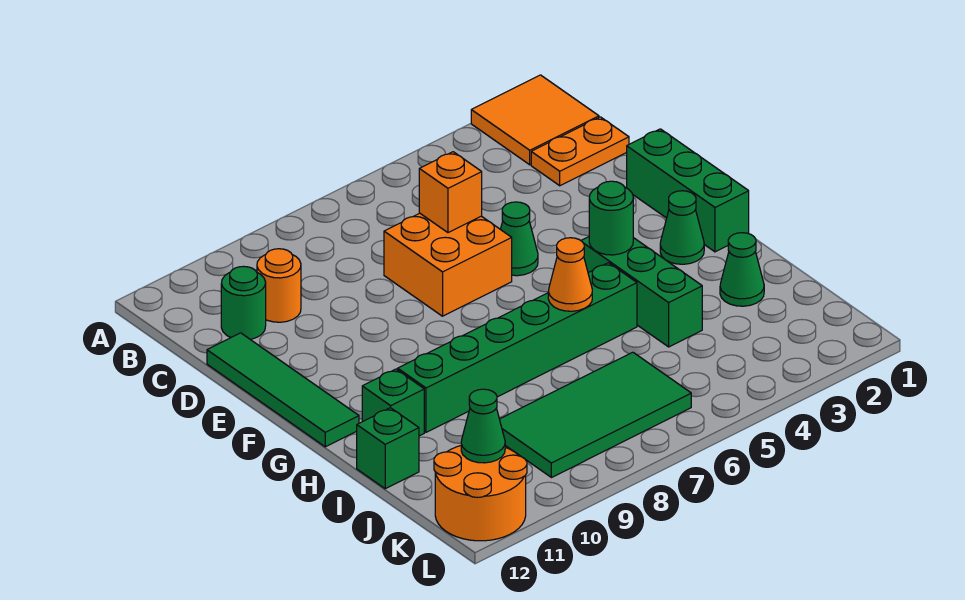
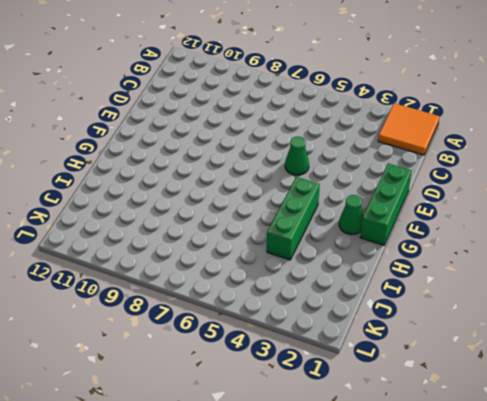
none -> orange plate C1:C2 level 1
none -> orange round brick C10 level 1
none -> green round brick C11 level 1

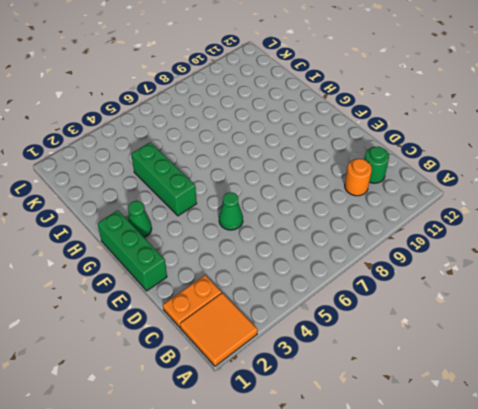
none -> orange brick D6:E7 level 1
none -> green tile D12:G12 level 1
none -> green brick H5:H10 level 1

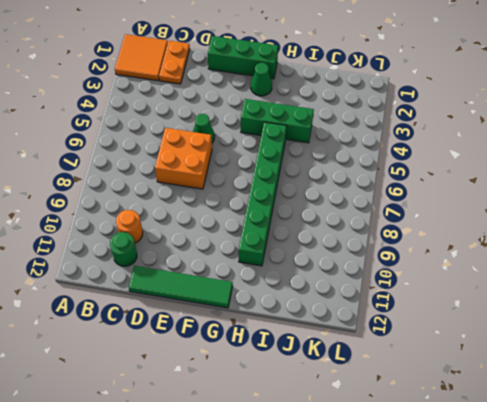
none -> green brick H11 level 1
none -> green cone I2 level 1
none -> green brick I12 level 1

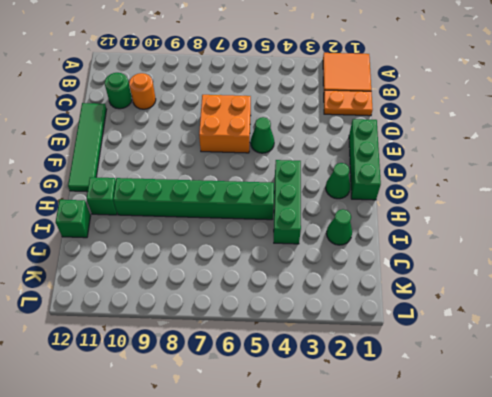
none -> green tile J6:K9 level 1
none -> orange round brick K11:L12 level 1
none -> orange brick D6 level 2

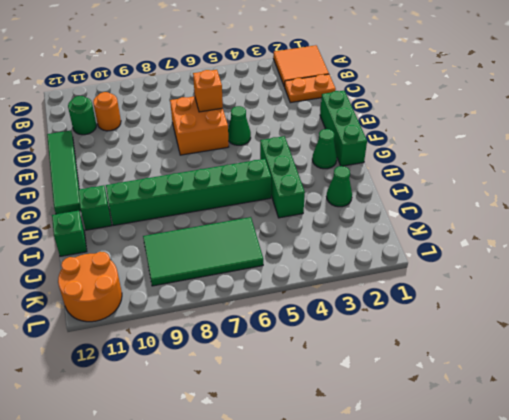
none -> green round brick G4 level 2
none -> orange cone H6 level 2
none -> green cone K11 level 2

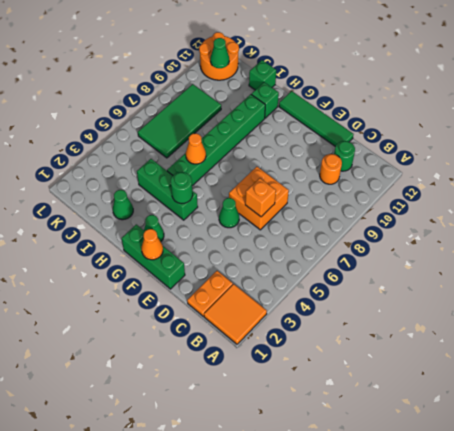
orange cone F1 level 2 -> none

